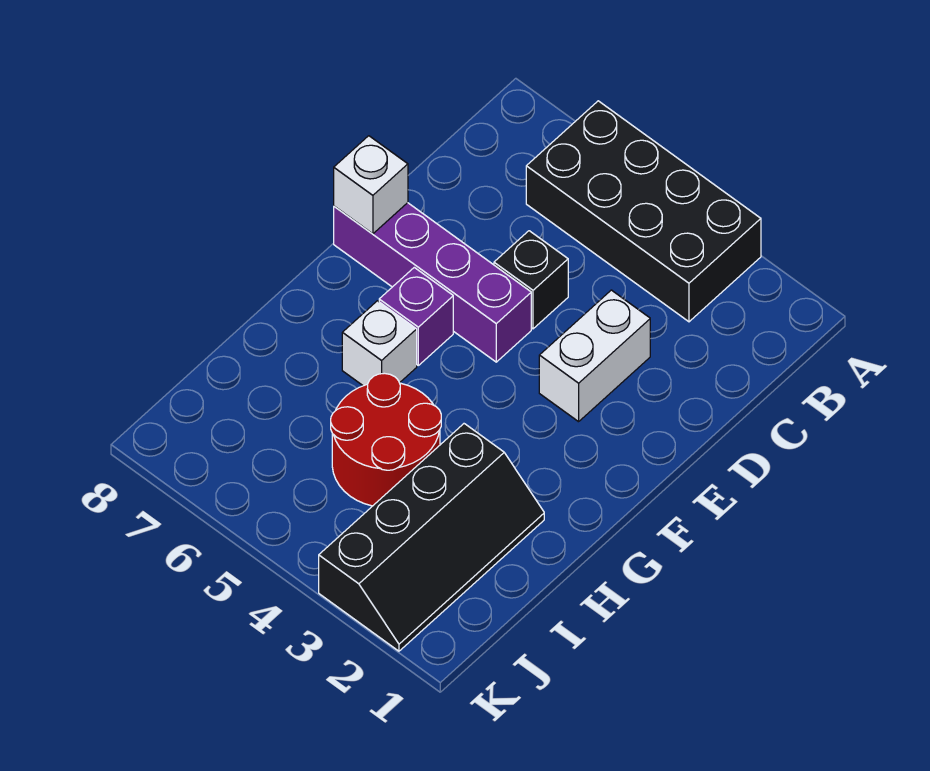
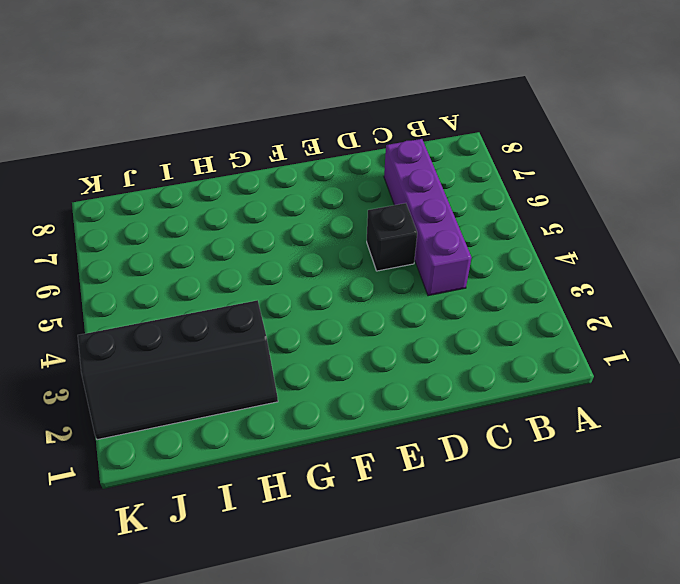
purple brick C4:C7 level 1 -> purple brick E5:E8 level 1
none -> black brick A3:B6 level 1
none -> white brick D3:E3 level 1

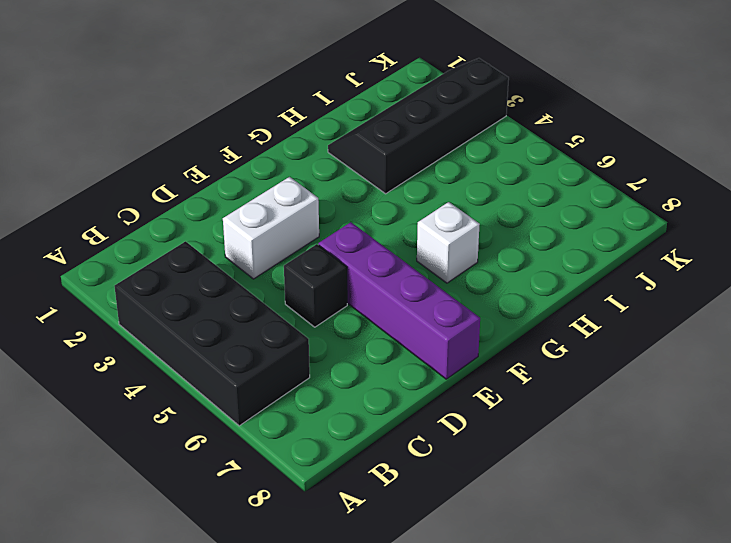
none -> purple brick F6 level 1
none -> red round brick H4:I5 level 1

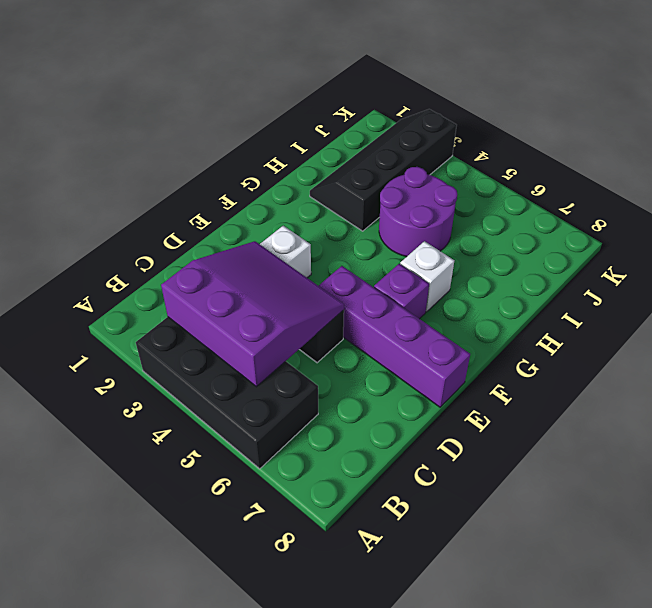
purple slope B3:D5 level 2 top B -> none
purple round brick H4:I5 level 1 -> red round brick H4:I5 level 1
none -> white brick E8 level 2

